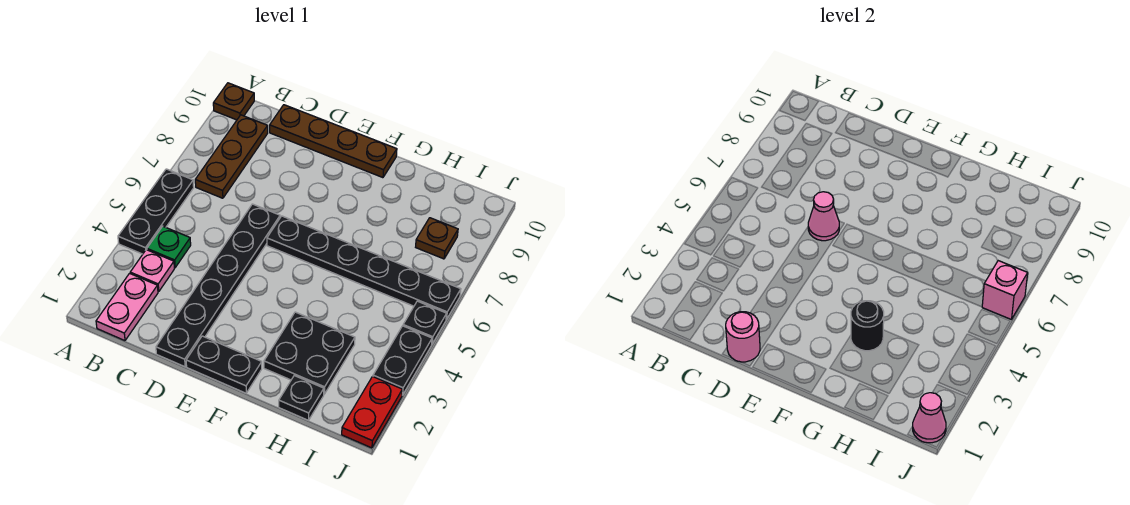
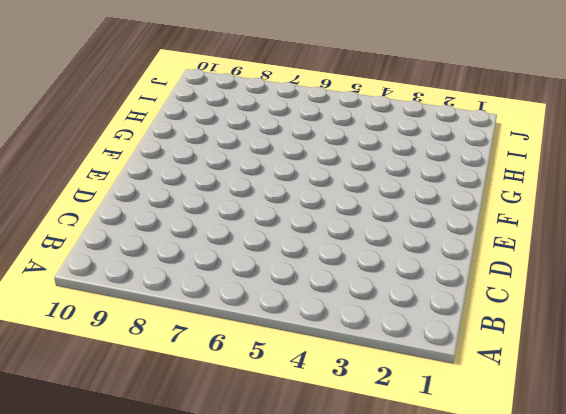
none -> black plate A4:A6 level 1
none -> brown plate A10 level 1
none -> pink plate B1:B2 level 1

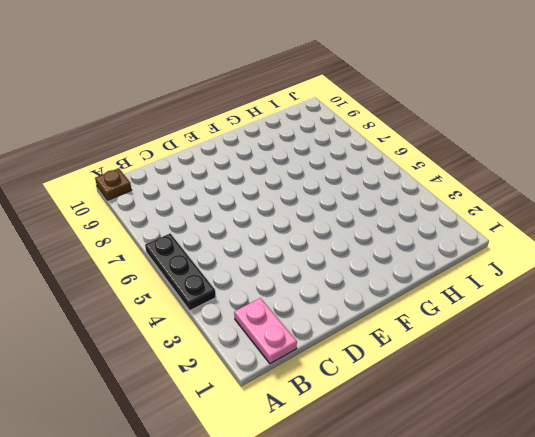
none -> pink plate B3 level 1
none -> green plate B4 level 1
none -> brown plate B7:B9 level 1

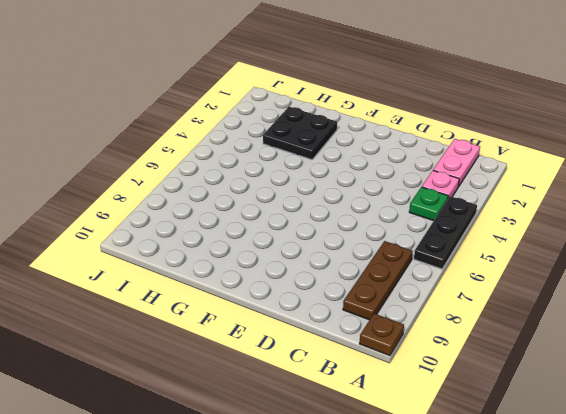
none -> brown plate C10:F10 level 1
none -> black plate D1:D6 level 1
none -> black plate E1:F1 level 1

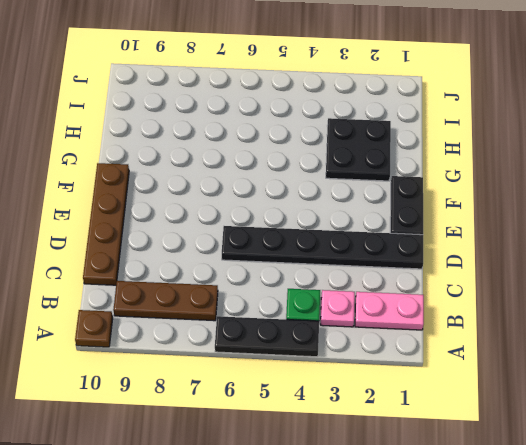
none -> black plate E6:J6 level 1
none -> black plate H1 level 1
none -> brown plate I8 level 1

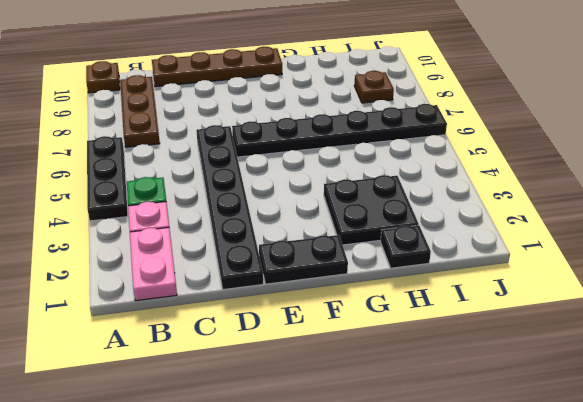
none -> red plate J1:J2 level 1
none -> black plate J3:J4 level 1
none -> black plate J5 level 1

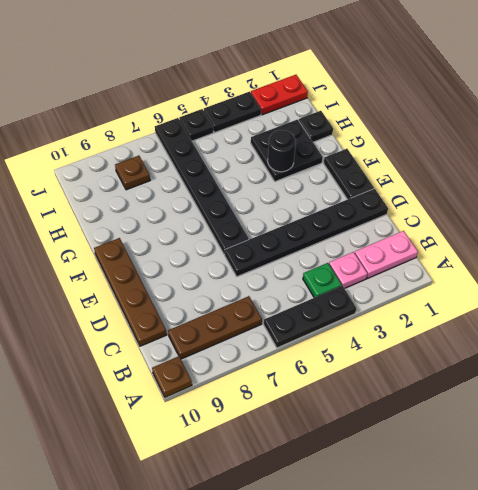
none -> pink round brick D1 level 2
none -> pink cone D6 level 2
none -> pink cone J1 level 2

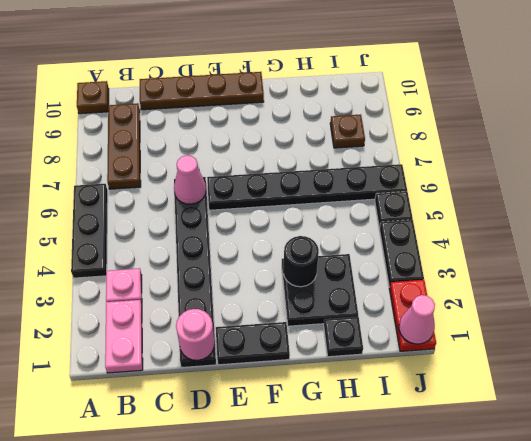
none -> green plate B4 level 1
none -> pink brick J6 level 2

